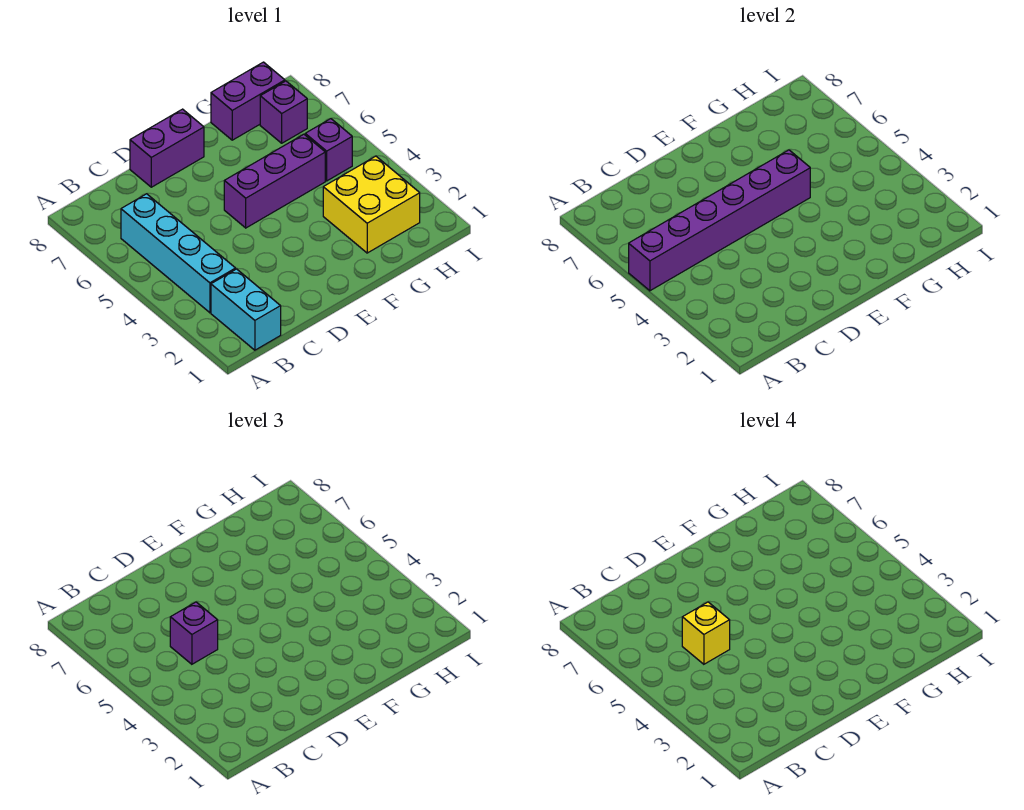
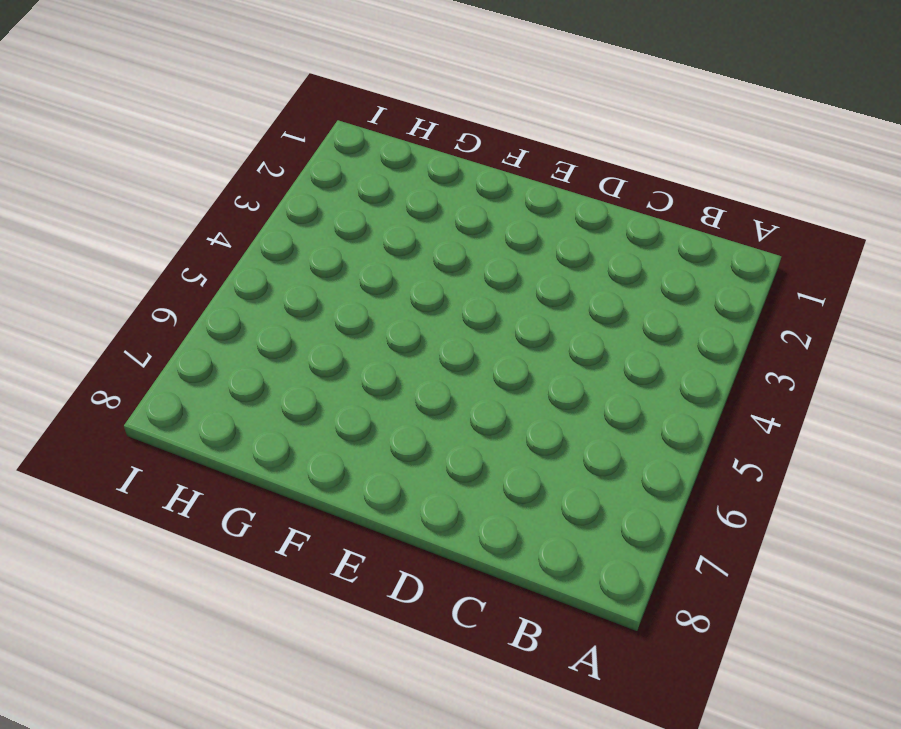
none -> cyan brick B1:B2 level 1
none -> cyan brick B3:B6 level 1

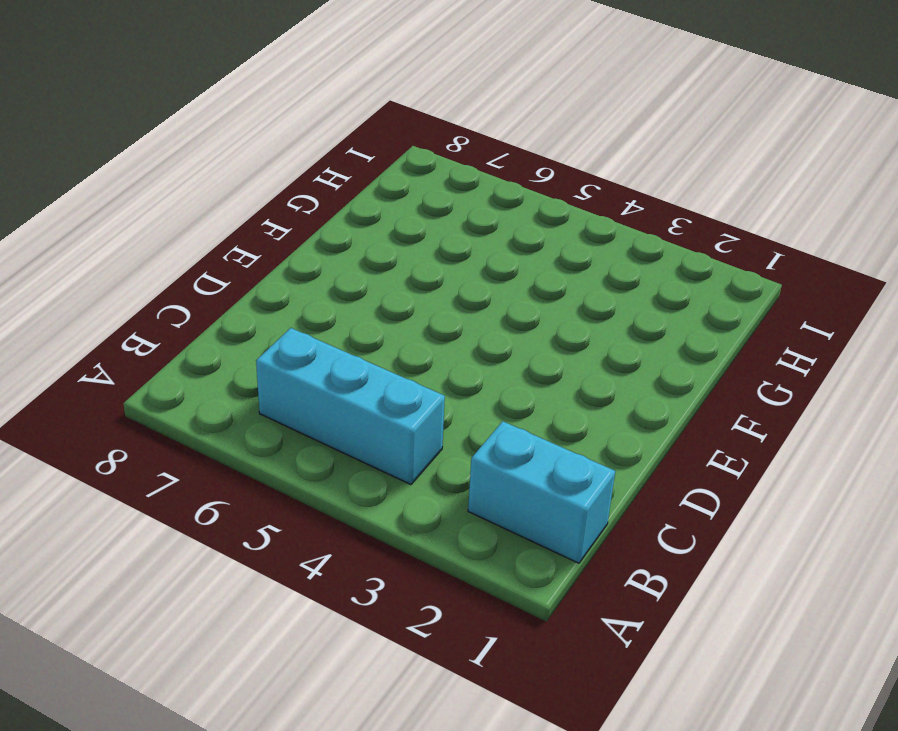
cyan brick B4:B6 level 1 -> cyan brick B3:B6 level 1
none -> purple brick D8:E8 level 1
none -> purple brick E5:G5 level 1

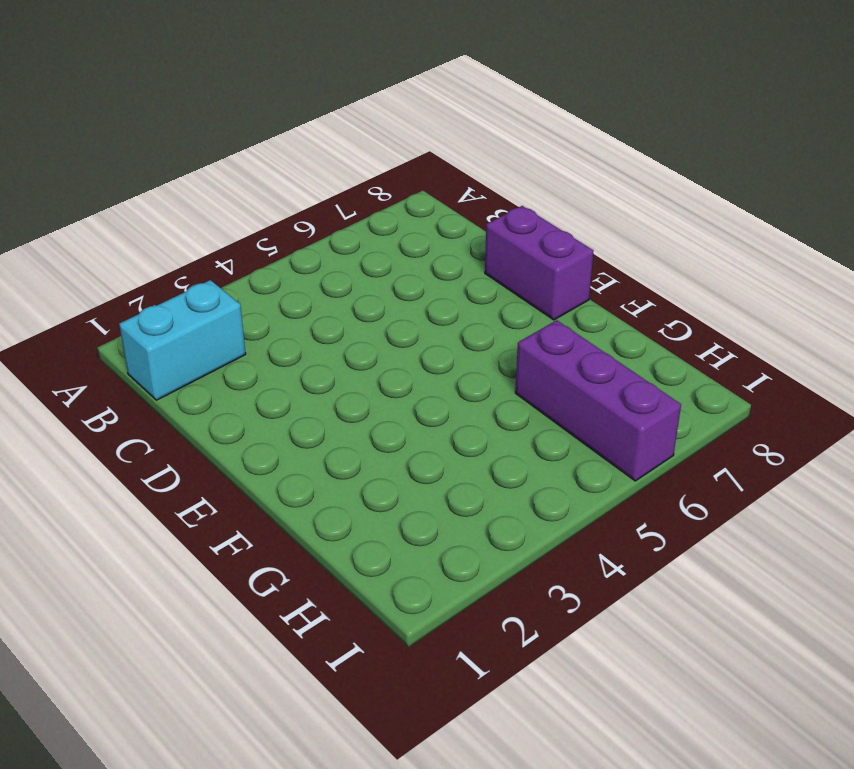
purple brick G6:I6 level 1 -> purple brick E5:G5 level 1
none -> cyan brick B3:B6 level 1
none -> yellow brick G2:H3 level 1

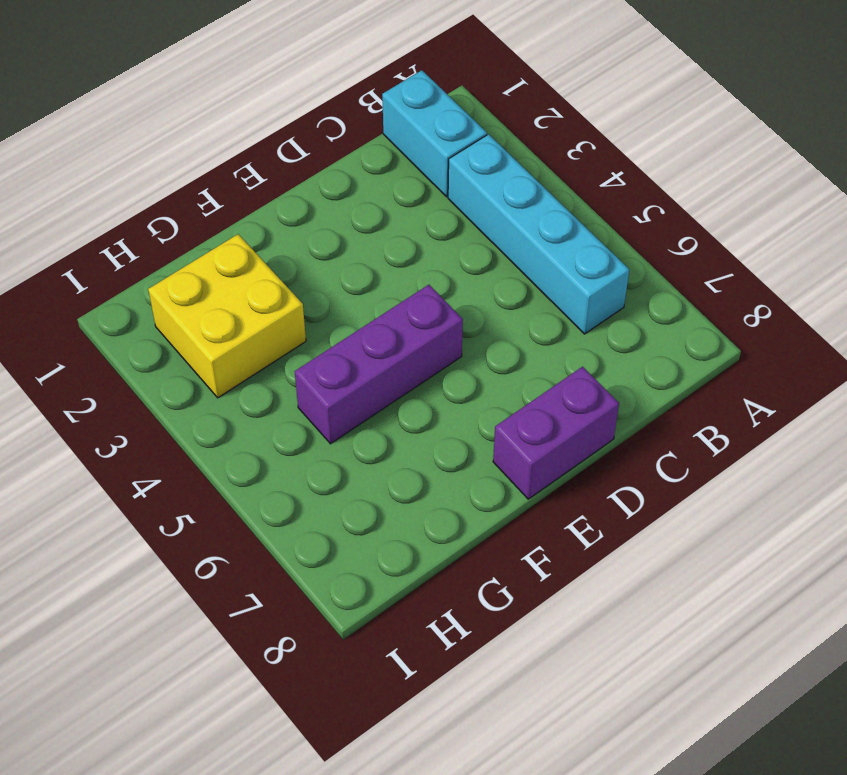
none -> purple brick G8:H8 level 1
none -> purple brick H5 level 1

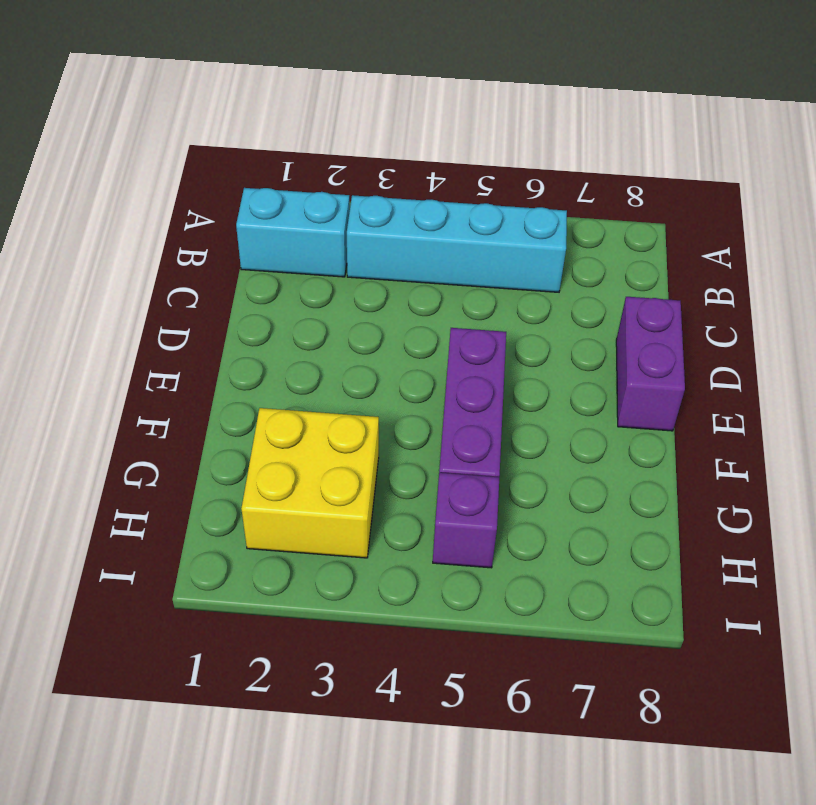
none -> purple brick G8:H8 level 1
none -> purple brick H7 level 1

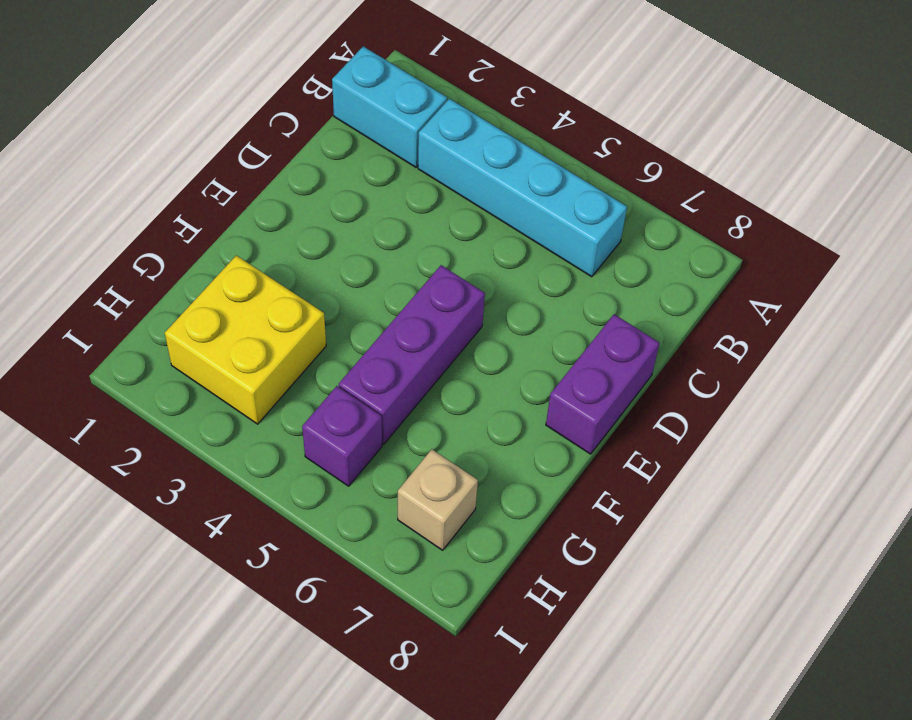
tan brick H7 level 1 -> purple brick H7 level 1
none -> purple brick G8:H8 level 1
none -> purple brick A5:F5 level 2

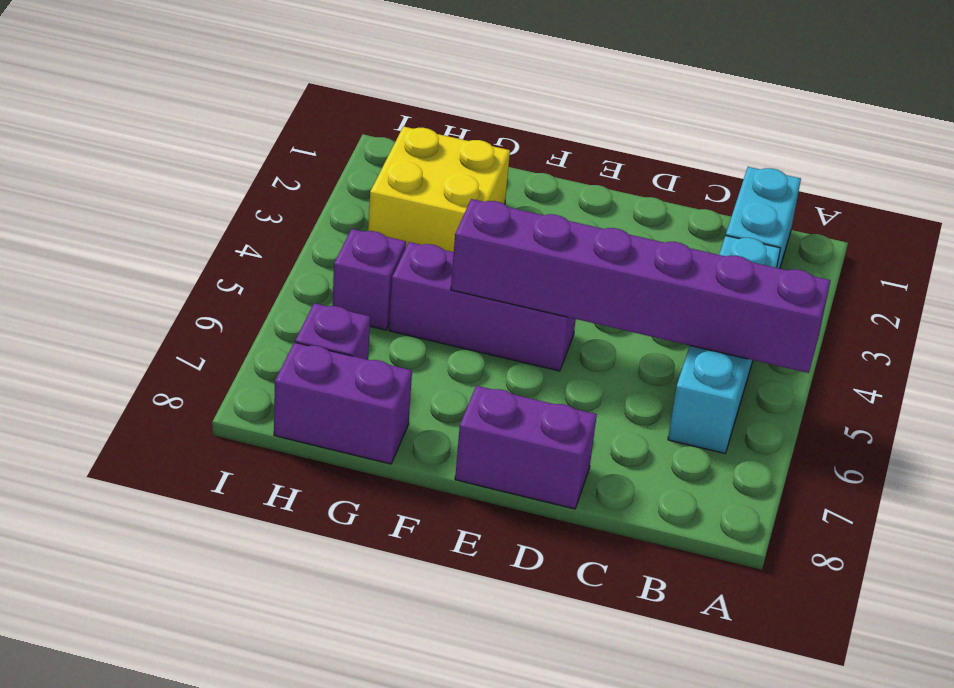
none -> purple brick C5 level 3
none -> yellow brick C5 level 4

